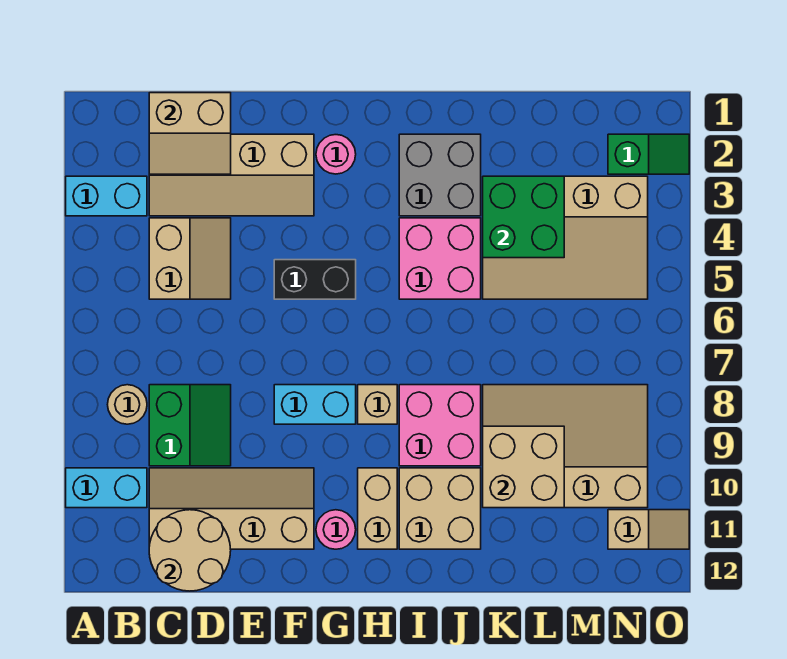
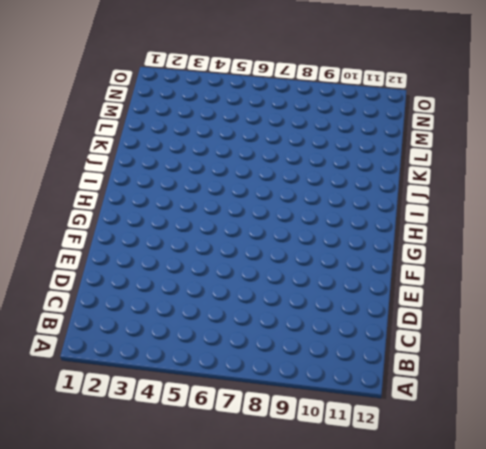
none -> cyan brick A3:B3 level 1
none -> cyan brick A10:B10 level 1
none -> tan round brick B8 level 1

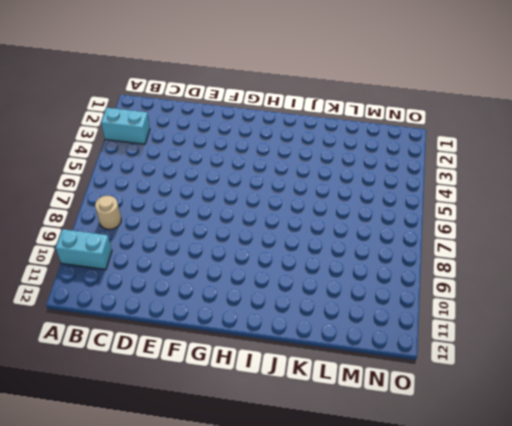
none -> tan slope C2:F3 level 1 top 2
none -> tan slope C4:D5 level 1 top C
none -> green slope C8:D9 level 1 top C

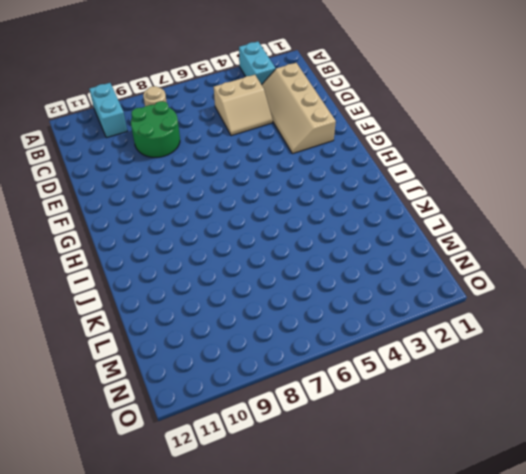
green round brick C8:D9 level 1 -> green slope C8:D9 level 1 top C
none -> tan slope C10:F11 level 1 top 11
none -> black brick F5:G5 level 1
none -> cyan brick F8:G8 level 1

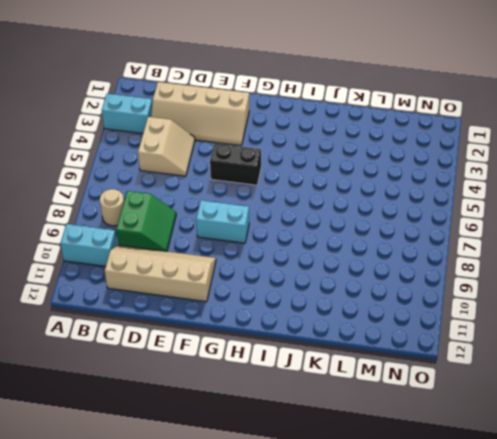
none -> pink round brick G2 level 1
none -> pink round brick G11 level 1
none -> tan brick H8 level 1

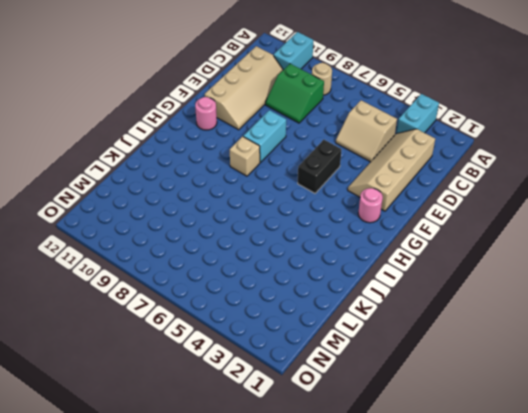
none -> tan brick H10:H11 level 1
none -> grey brick I2:J3 level 1
none -> pink brick I4:J5 level 1

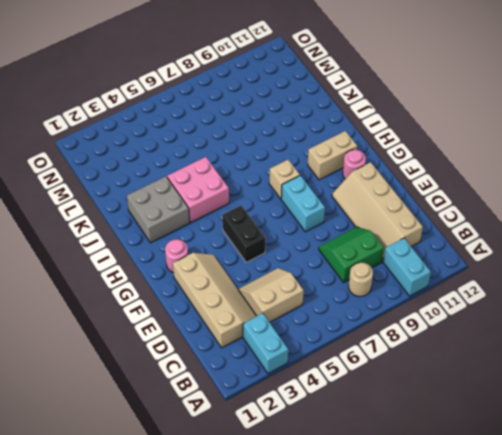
none -> pink brick I8:J9 level 1
none -> tan brick I10:J11 level 1
none -> tan slope K3:N5 level 1 top 3

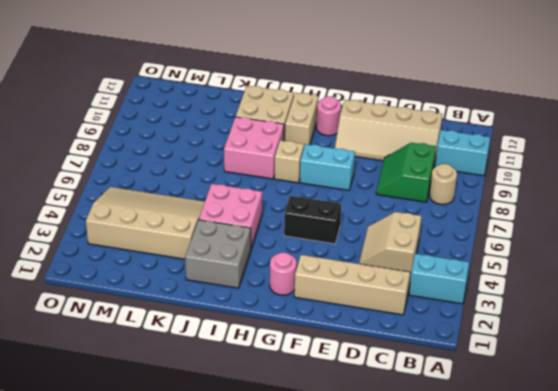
none -> tan slope K8:N10 level 1 top 10
none -> green slope N2:O2 level 1 top N
none -> tan slope N11:O11 level 1 top N

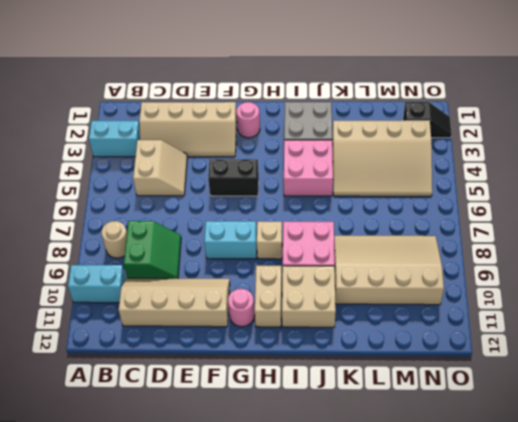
black slope N2:O2 level 1 top N -> green slope N2:O2 level 1 top N
none -> tan slope N11:O11 level 1 top N
none -> tan slope C1:D2 level 2 top 1
none -> tan round brick C11:D12 level 2

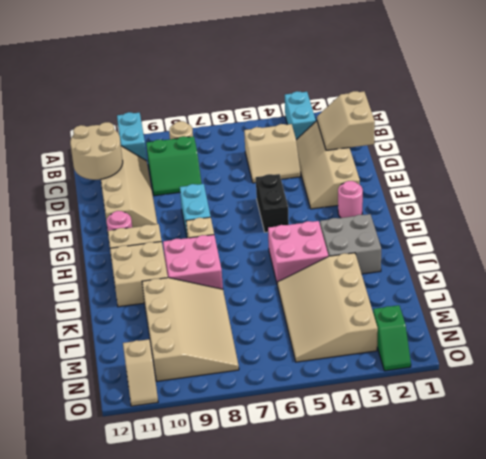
none -> green brick K3:L4 level 2
none -> tan brick K9:L10 level 2

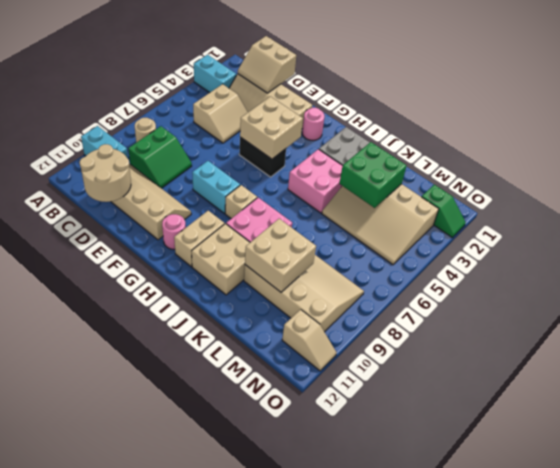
tan brick F4:G5 level 2 -> none

